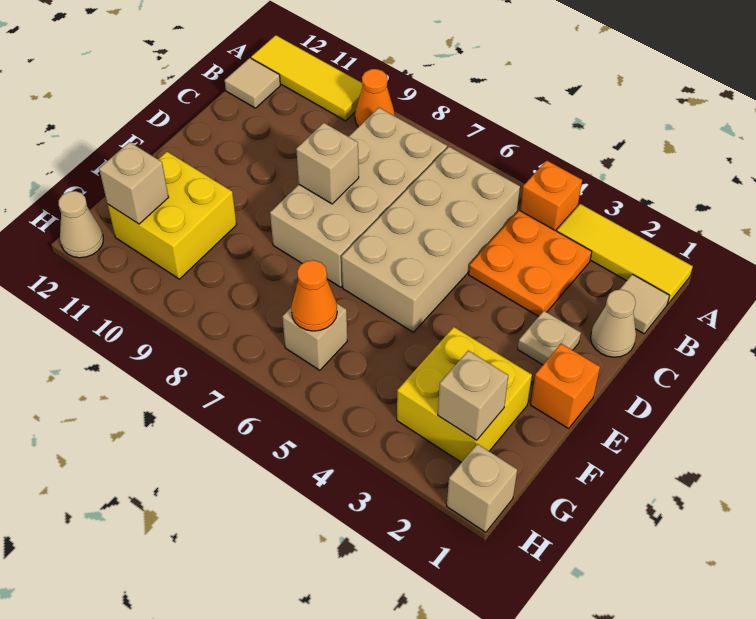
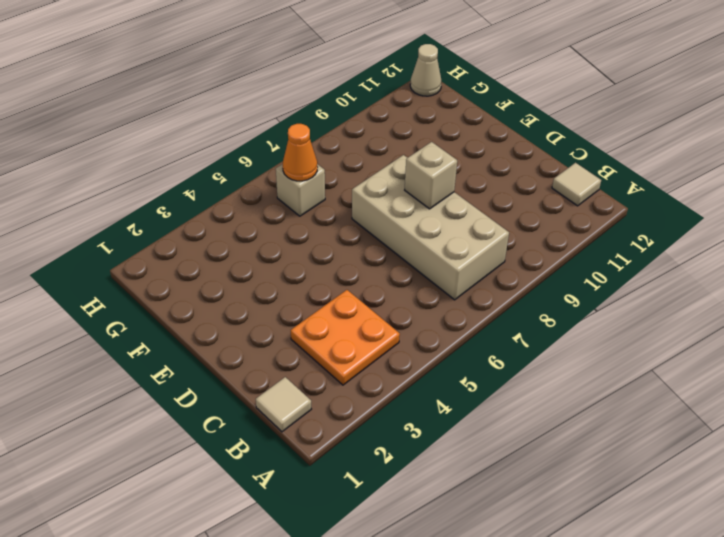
none -> yellow tile A1:A3 level 1
none -> orange brick A4 level 1
none -> orange cone A9 level 1

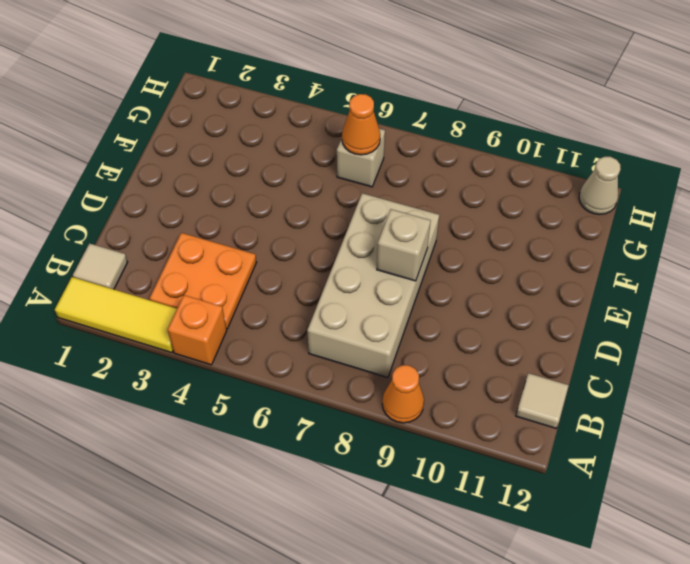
none -> yellow tile A10:A12 level 1
none -> tan brick B5:E6 level 1
none -> tan cone C1 level 1

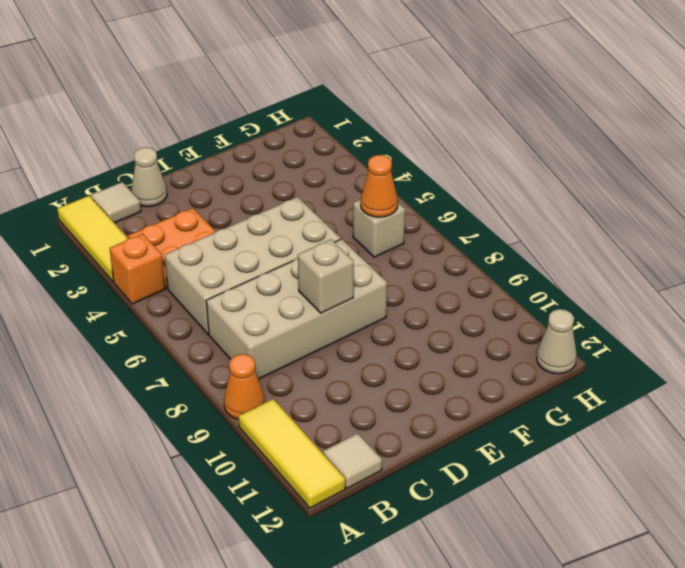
none -> tan plate D2 level 1
none -> orange brick E1 level 1
none -> yellow brick F2:G3 level 1

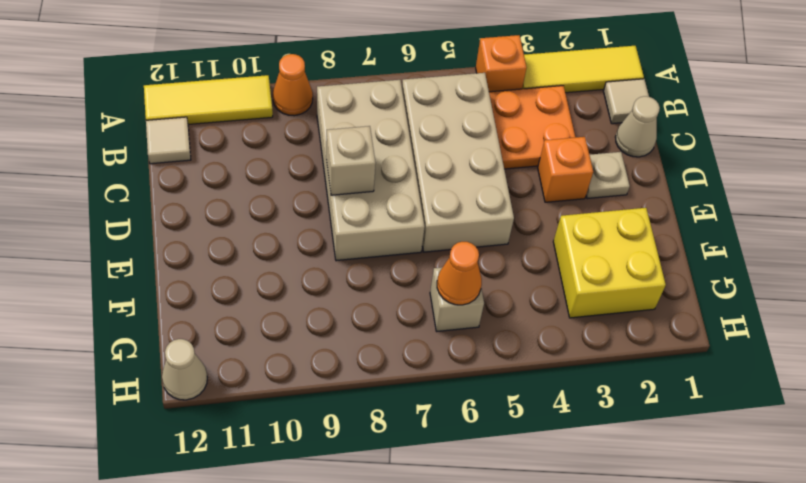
orange brick D3 level 1 -> orange brick E1 level 1
none -> yellow brick F10:G11 level 1
none -> tan brick H1 level 1
none -> tan brick G2 level 2

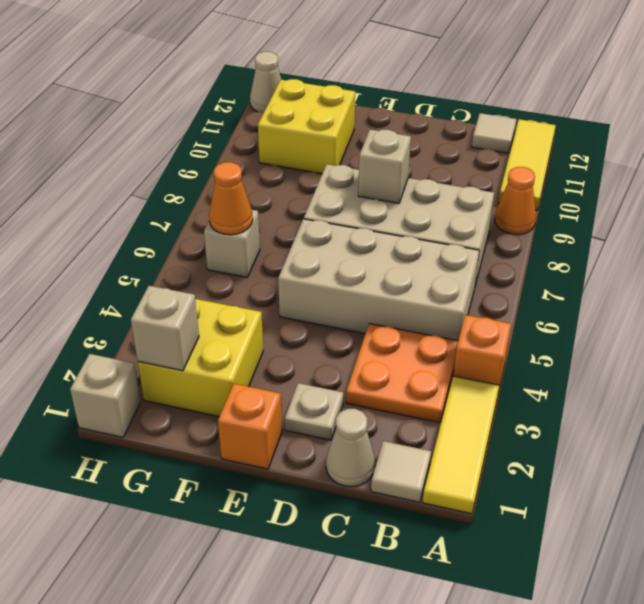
none -> tan brick G11 level 2

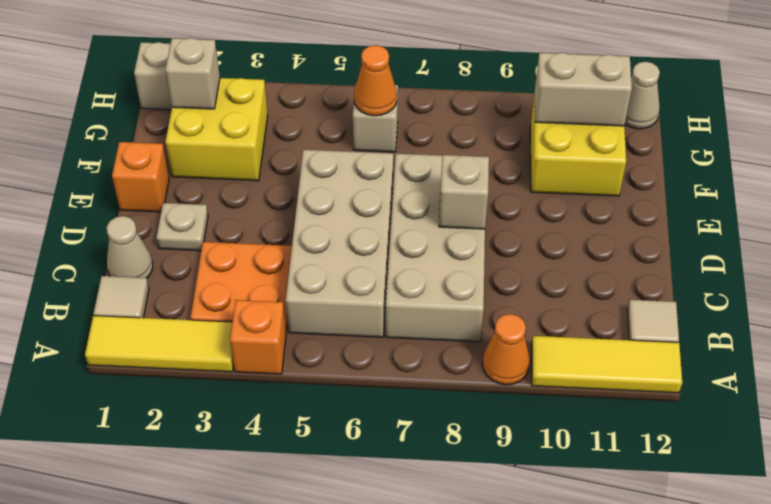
tan brick G10:G11 level 2 -> tan brick G11 level 2

